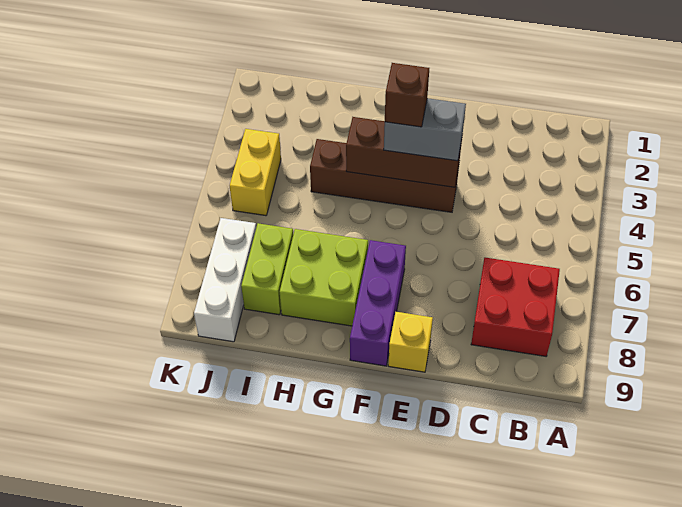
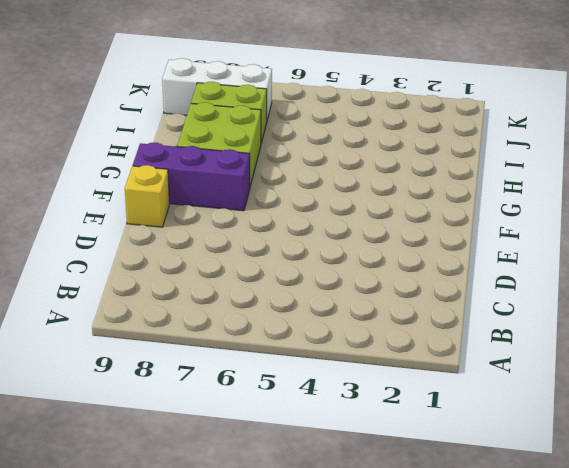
none -> red brick B7:C8 level 1
none -> brown brick E4:H4 level 1

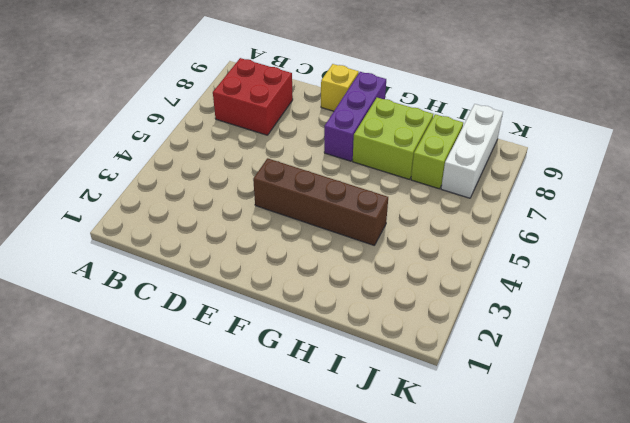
none -> yellow brick J4:J5 level 1
none -> brown brick E4:G4 level 2

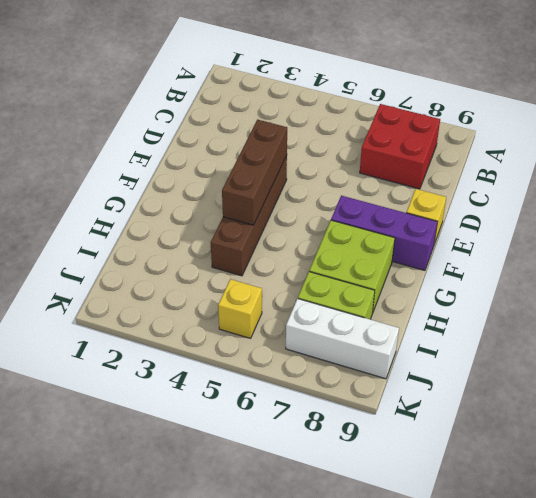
yellow brick J5 level 1 -> yellow brick J4:J5 level 1
none -> grey brick E4:F4 level 3
none -> brown brick F4 level 4

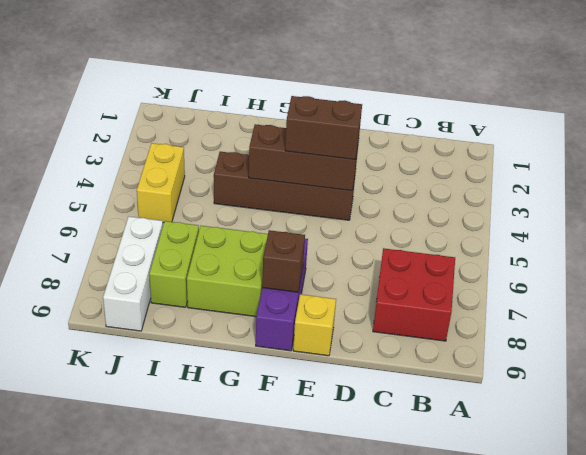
brown brick E4:F4 level 3 -> grey brick E4:F4 level 3
brown brick F8 level 2 -> brown brick F4 level 4

